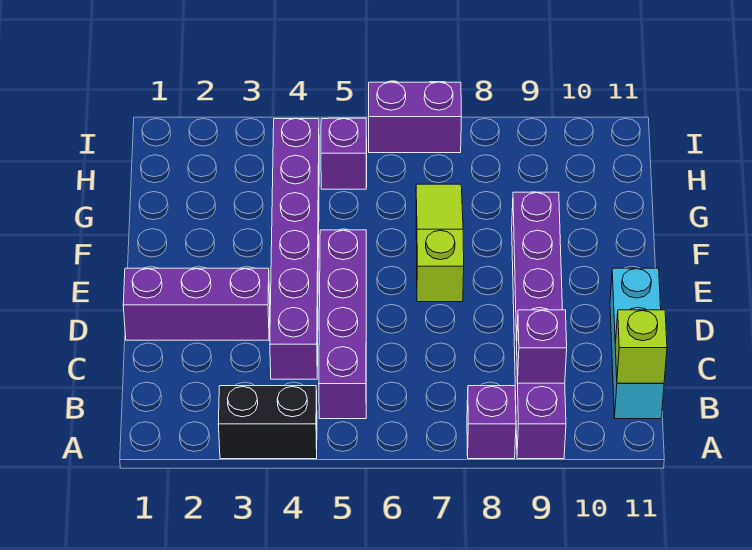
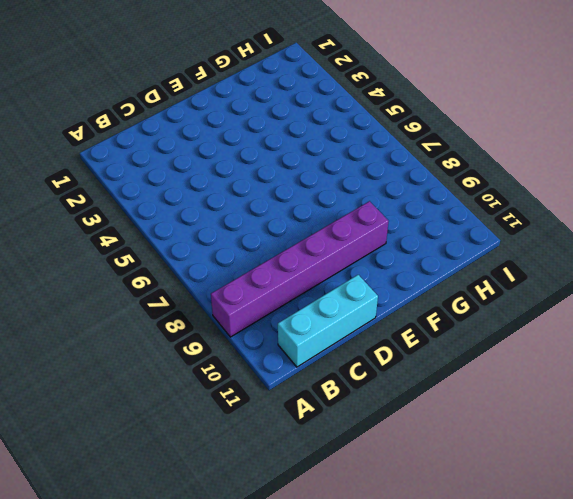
none -> black brick A3:A4 level 1
none -> purple brick A8 level 1
none -> purple brick B5:E5 level 1

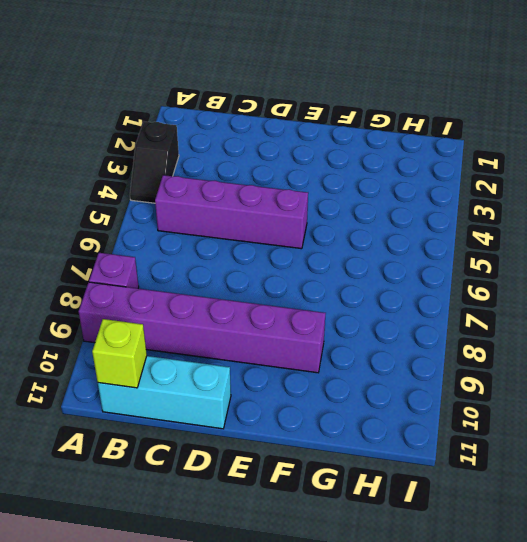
black slope A3:A4 level 1 top 3 -> black brick A3:A4 level 1
none -> purple brick C4:H4 level 1
none -> purple brick D1:D3 level 1
none -> lime slope E7:G7 level 1 top E

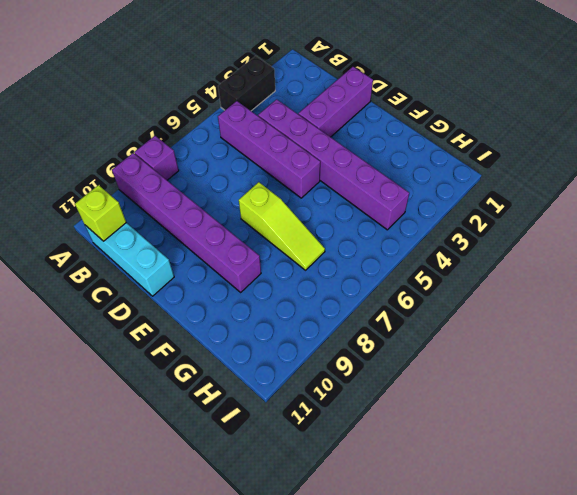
none -> purple brick H5 level 1
none -> purple brick I6:I7 level 1
none -> purple brick B9 level 2

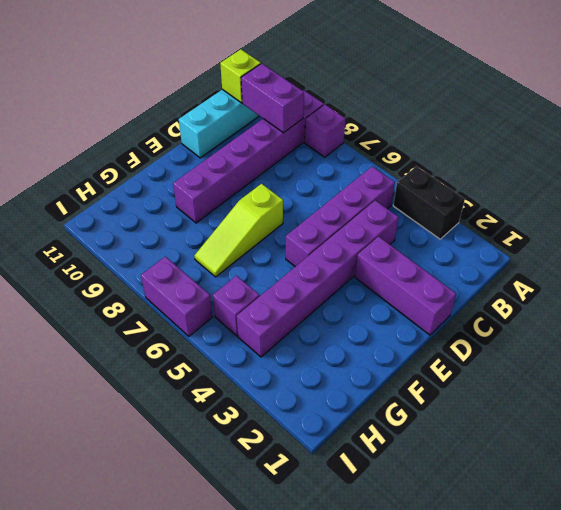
purple brick B9:B10 level 2 -> purple brick B9 level 2

